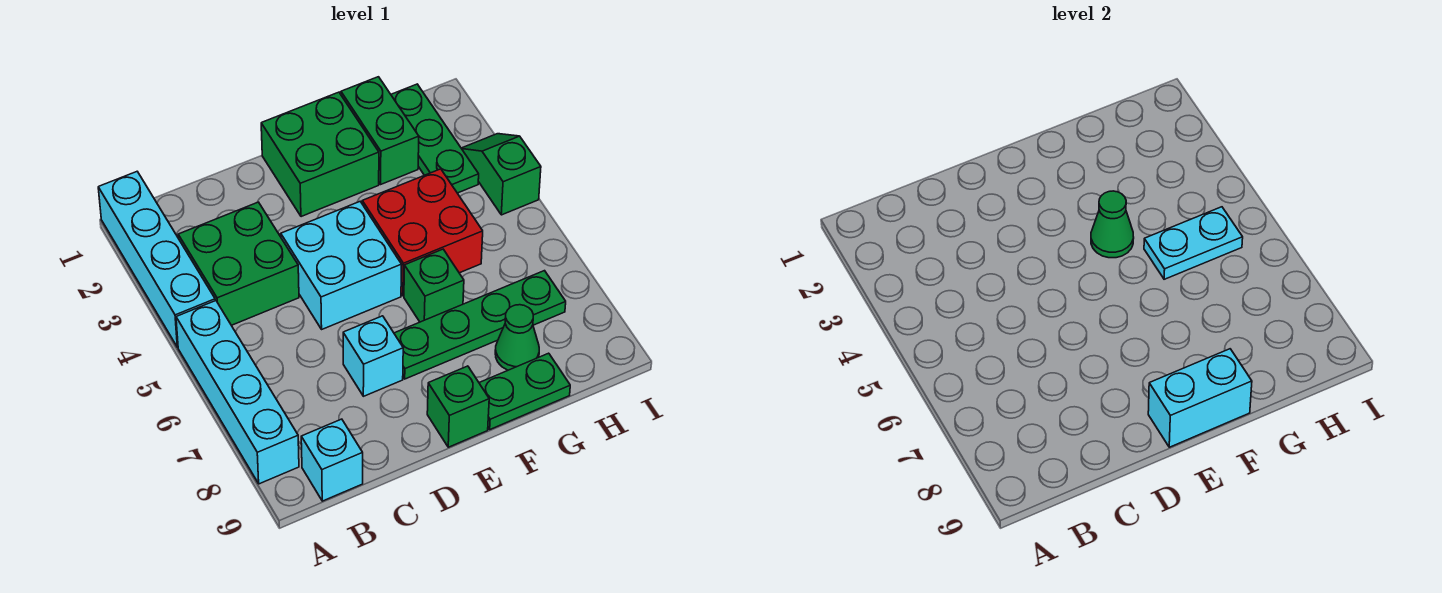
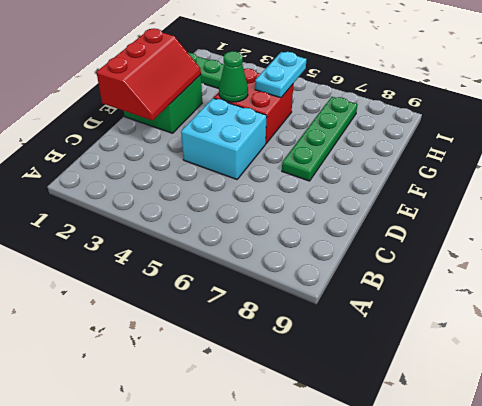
red slope D1:F2 level 2 top 1 -> none
none -> cyan brick A1:A4 level 1
none -> cyan brick A5:A8 level 1
none -> green brick B3:C4 level 1

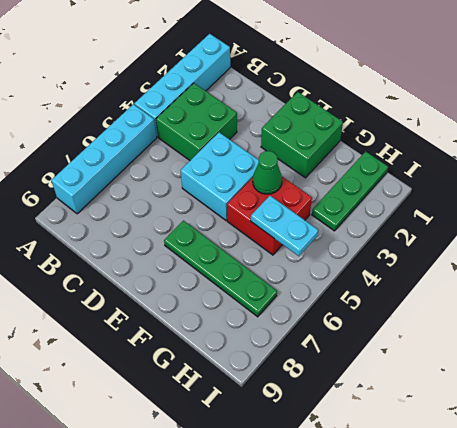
none -> cyan brick B9 level 1
none -> cyan brick D7 level 1
none -> green brick E9 level 1

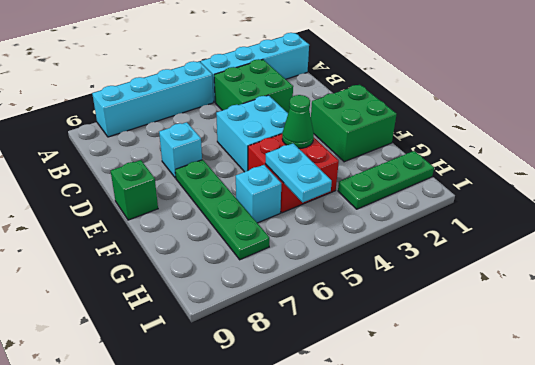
cyan brick G6 level 1 -> cyan brick B9 level 1
none -> green brick F6 level 1
none -> green plate F9:G9 level 1
none -> green brick G1:G2 level 1

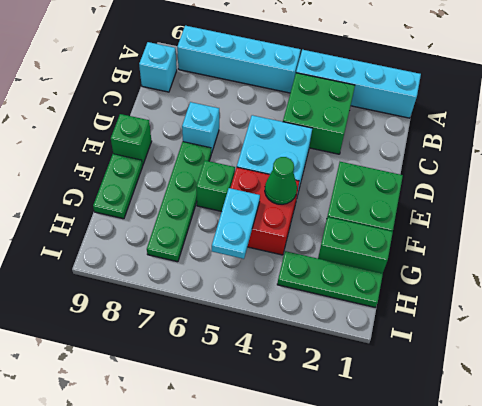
none -> green cone G8 level 1
none -> green slope I3:I4 level 1 top 4
none -> cyan brick E9:F9 level 2

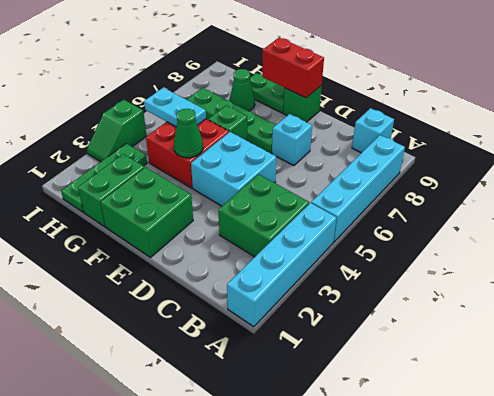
red brick E9:F9 level 2 -> cyan brick E9:F9 level 2

